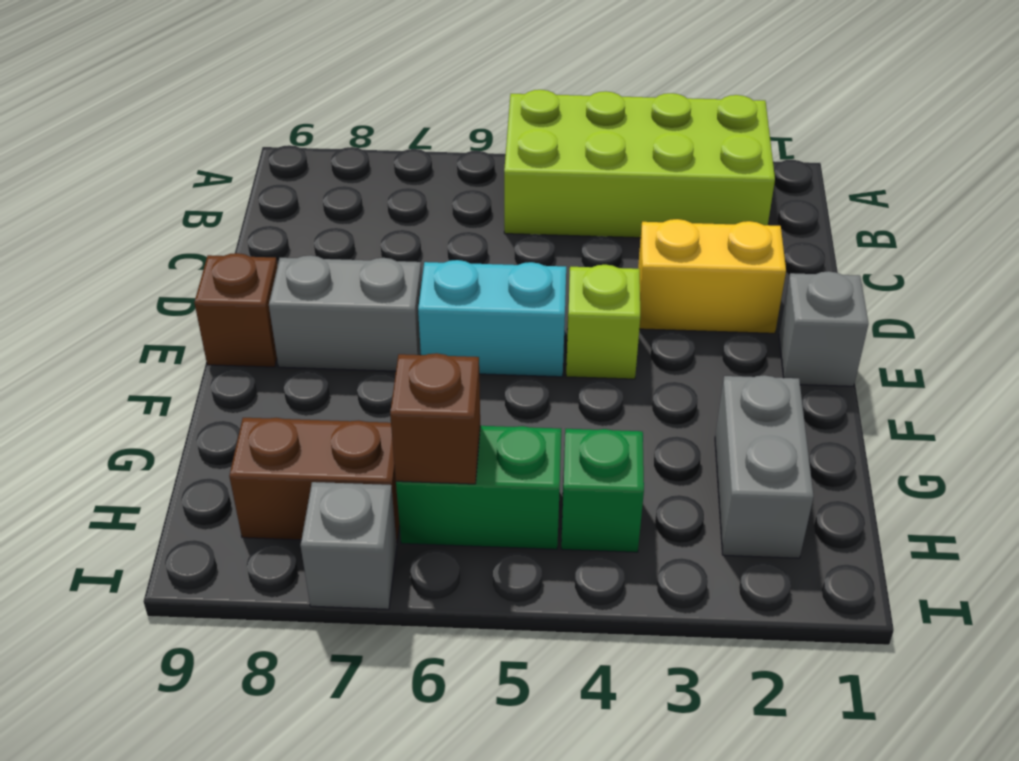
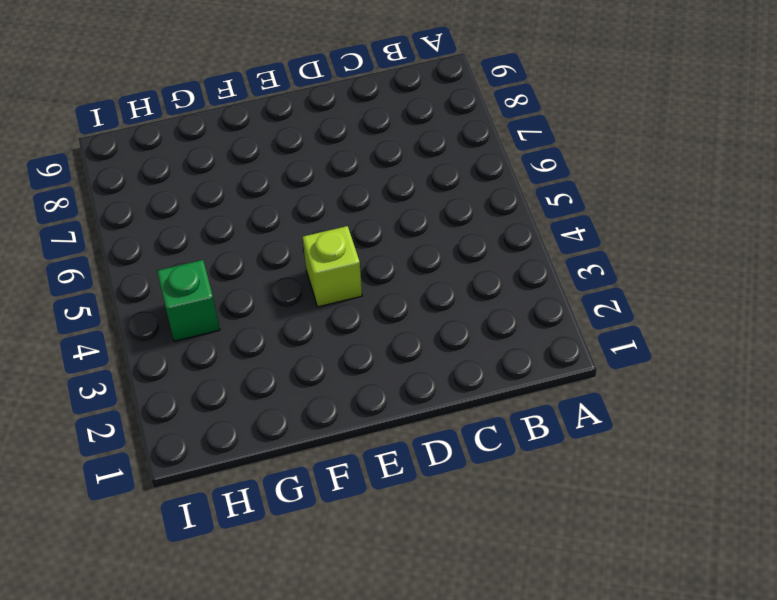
none -> lime brick A2:B5 level 1
none -> yellow brick D2:D3 level 1
none -> grey brick E1 level 1

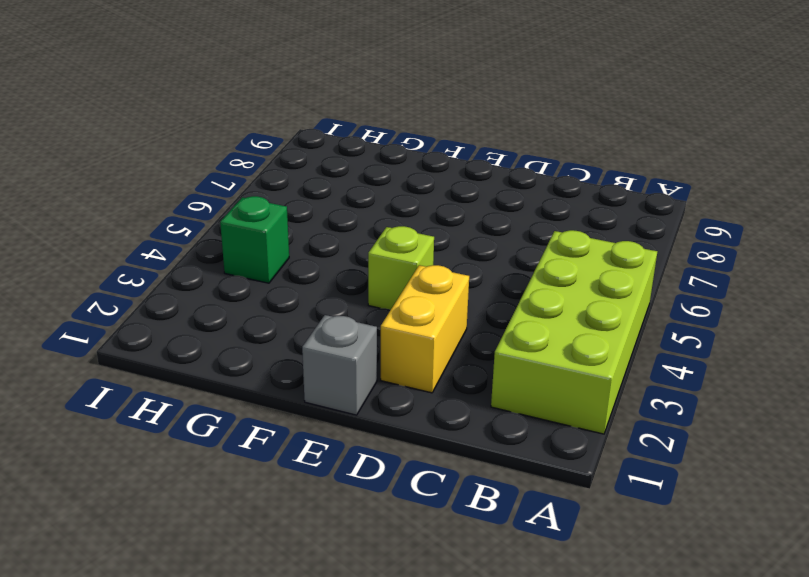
none -> cyan brick E5:E6 level 1
none -> grey brick E7:E8 level 1
none -> brown brick E9 level 1

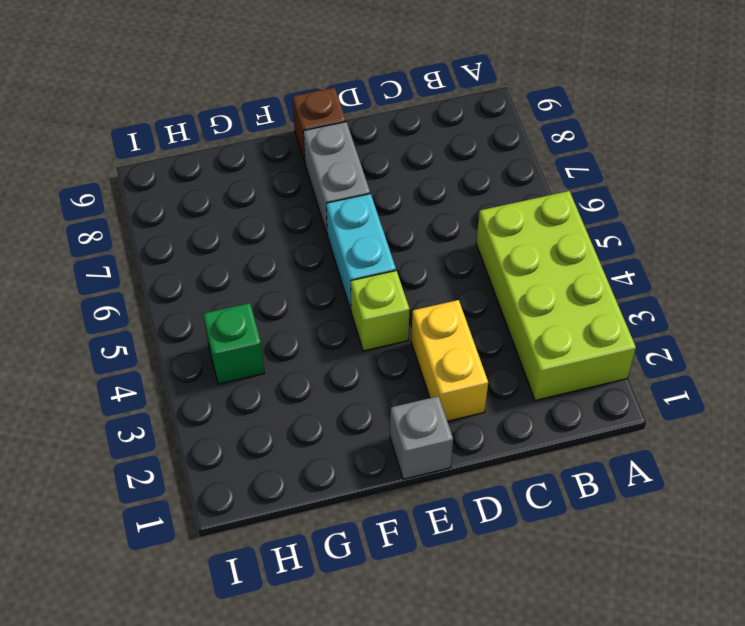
none -> grey brick G2:H2 level 1
none -> green brick H5:H6 level 1
none -> brown brick H7:H8 level 1

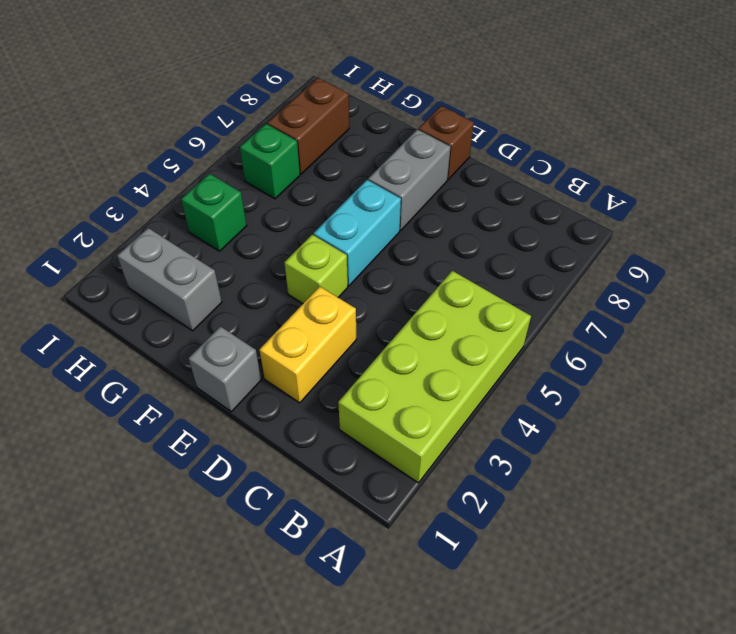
green brick H6 level 1 -> green brick H5:H6 level 1
none -> grey brick I7 level 1
none -> brown brick H6 level 2

